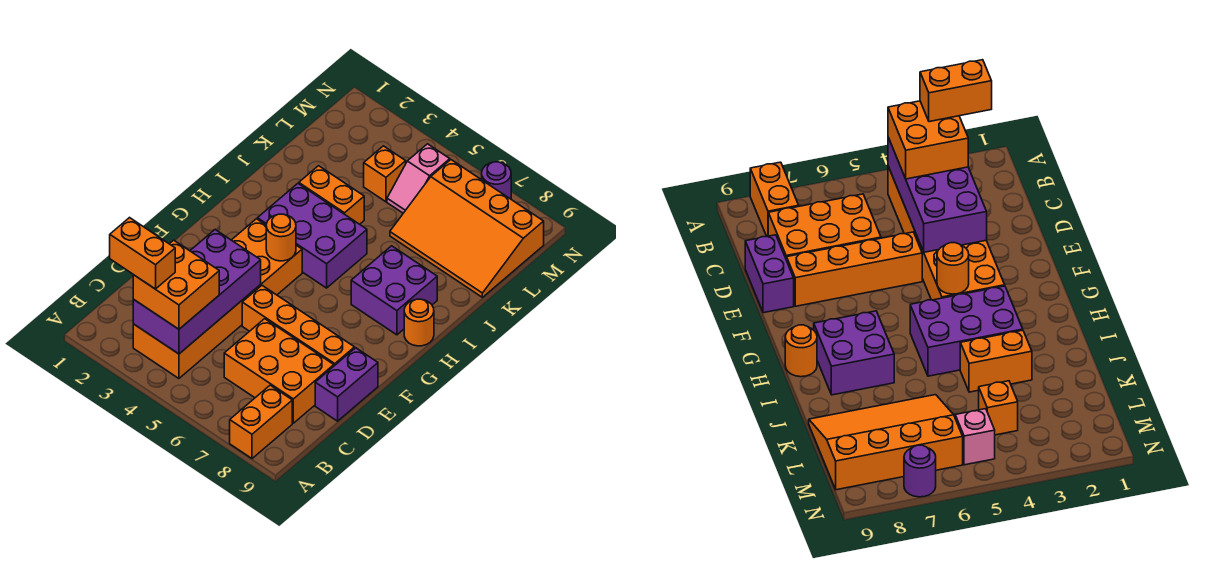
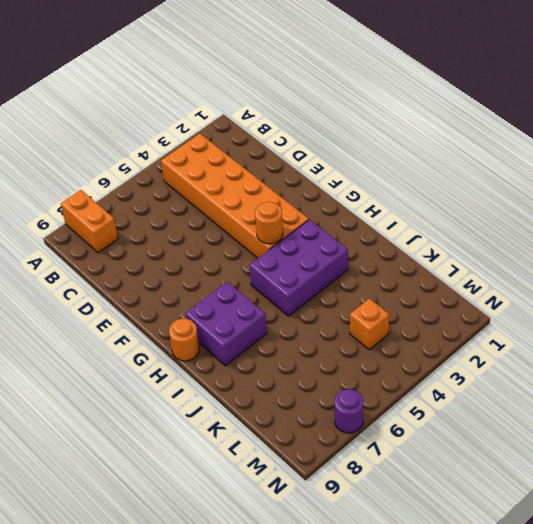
none -> orange brick C6:D8 level 1
none -> purple brick D9:E9 level 1
none -> orange brick E5:E8 level 1

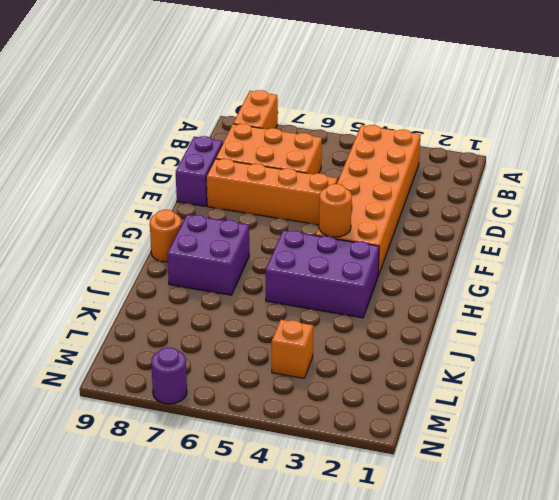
none -> orange brick J3:J4 level 1
none -> orange slope K6:M9 level 1 top M
none -> pink slope L5:M5 level 1 top M

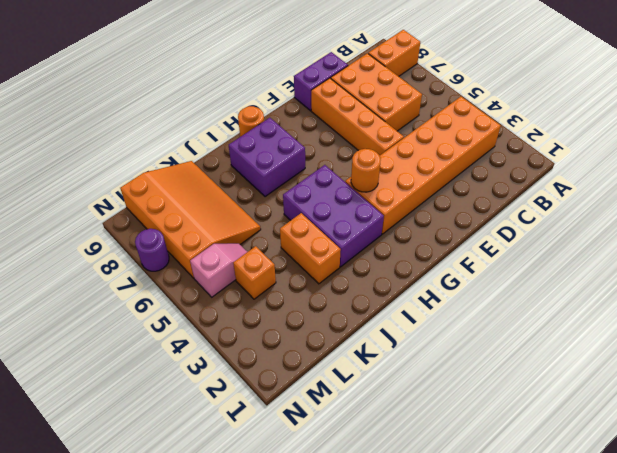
none -> purple brick B3:E4 level 2
none -> orange brick B3:C4 level 3
none -> orange brick B2:B3 level 4

